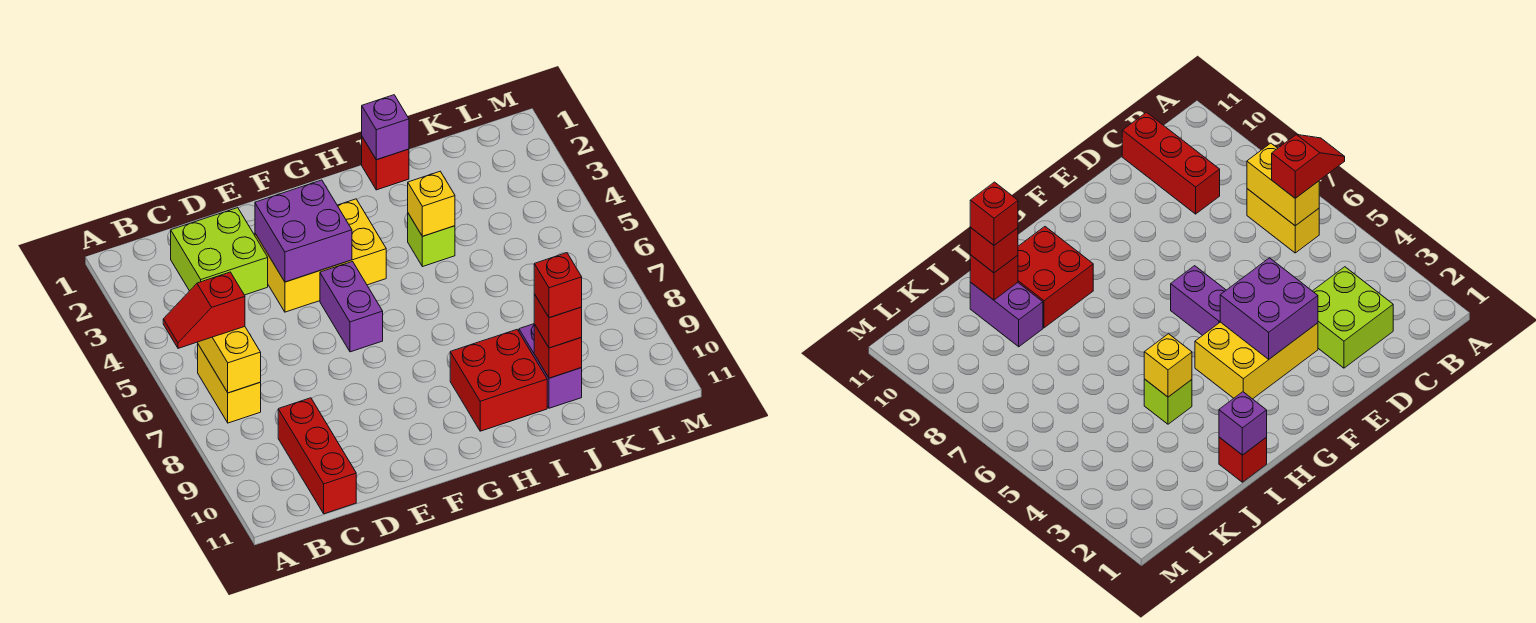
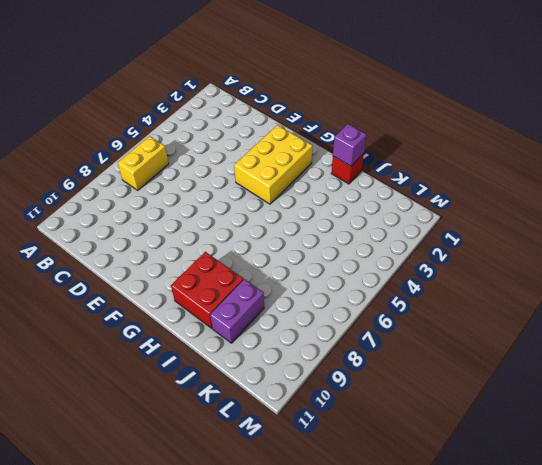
yellow brick F2:G4 level 1 -> yellow brick E3:G4 level 1
none -> lime brick C2:D3 level 1
none -> red brick C9:C11 level 1
none -> purple brick F5:F6 level 1

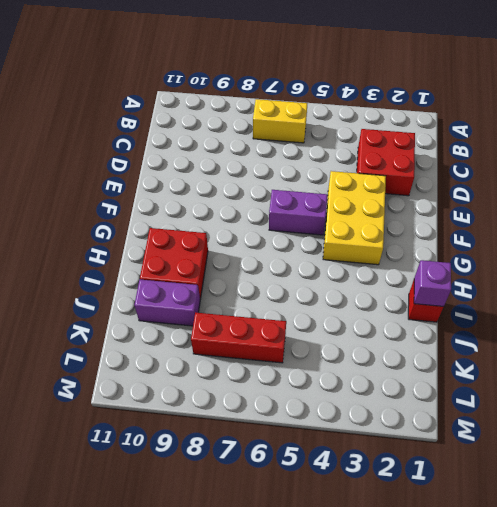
red brick C2:D3 level 1 -> lime brick C2:D3 level 1
red brick K6:K8 level 1 -> red brick C9:C11 level 1
none -> lime brick I4 level 1
none -> yellow brick B6:B7 level 2
none -> purple brick E3:F4 level 2

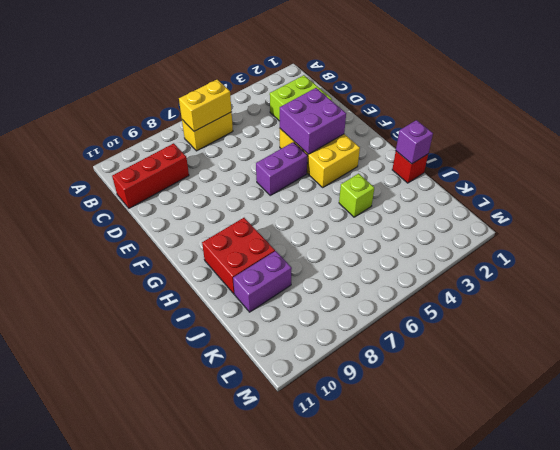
none -> yellow brick I4 level 2
none -> red brick J10 level 2
none -> red slope A6:B6 level 3 top B

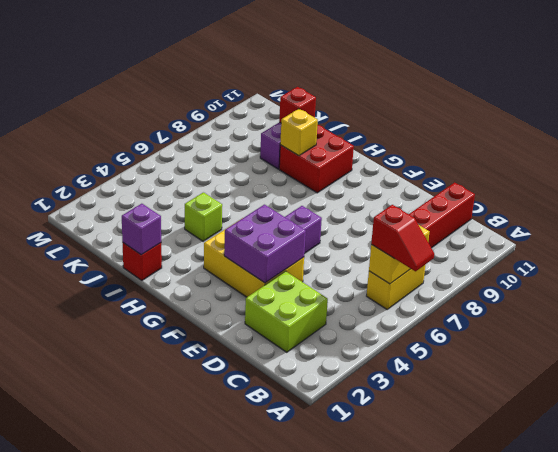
yellow brick I9 level 2 -> yellow brick I4 level 2
none -> red brick J10 level 3
none -> red brick J10 level 4

